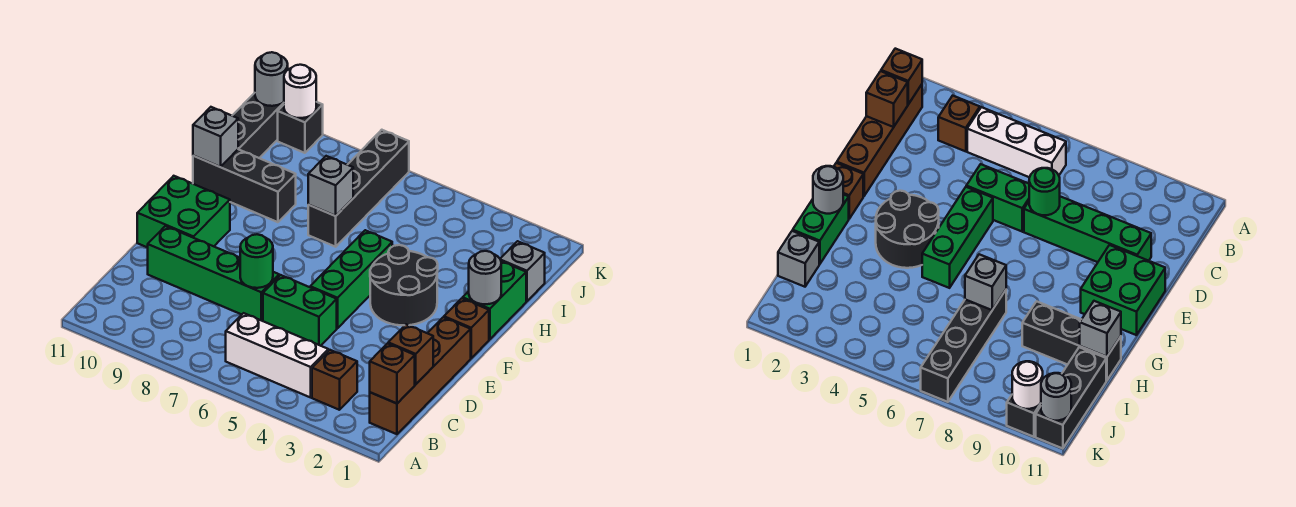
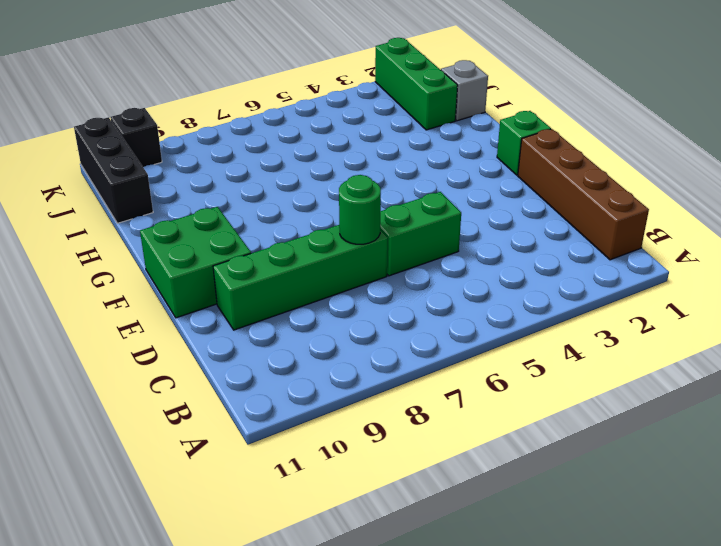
green brick F1 level 1 -> brown brick F1 level 1
green brick I2:K2 level 1 -> green brick E5:G5 level 1
none -> brown brick B3 level 1
none -> white brick B4:B6 level 1
none -> black round brick F3:G4 level 1

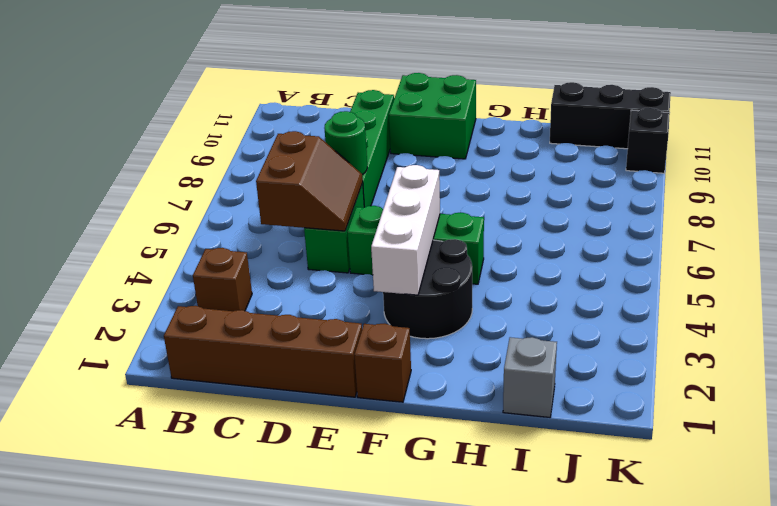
brown slope C5:D6 level 2 top C -> none
white brick F3:F5 level 2 -> white brick B4:B6 level 1
none -> green brick G1:H1 level 1
none -> black brick H7:K7 level 1
none -> black brick H9:H11 level 1

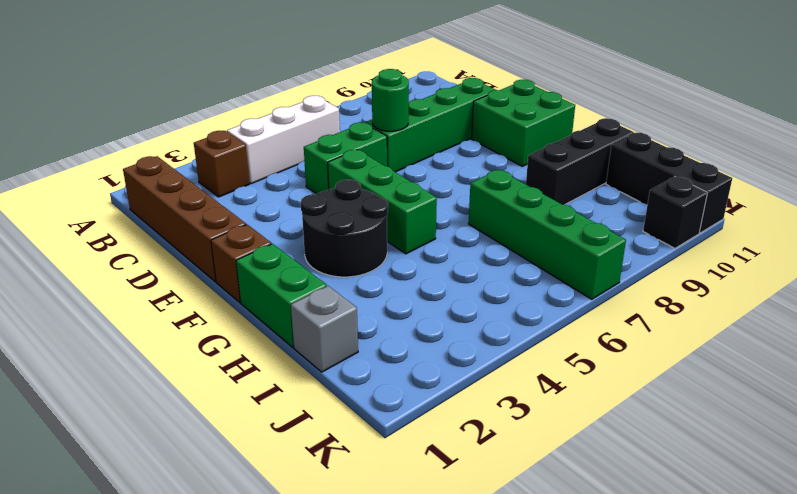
green brick H7:K7 level 1 -> black brick H7:K7 level 1
none -> brown brick B1 level 2
none -> brown brick C1 level 2
none -> grey round brick G1 level 2

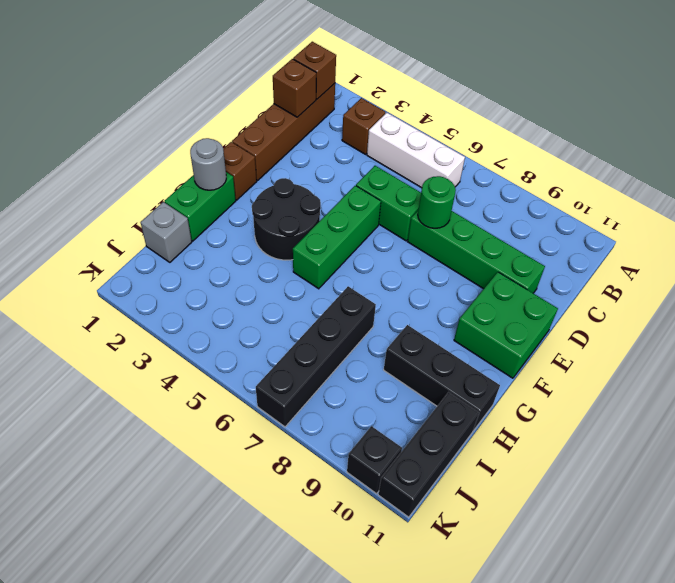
none -> grey brick H7 level 2
none -> grey brick H11 level 2
none -> white round brick K10 level 2

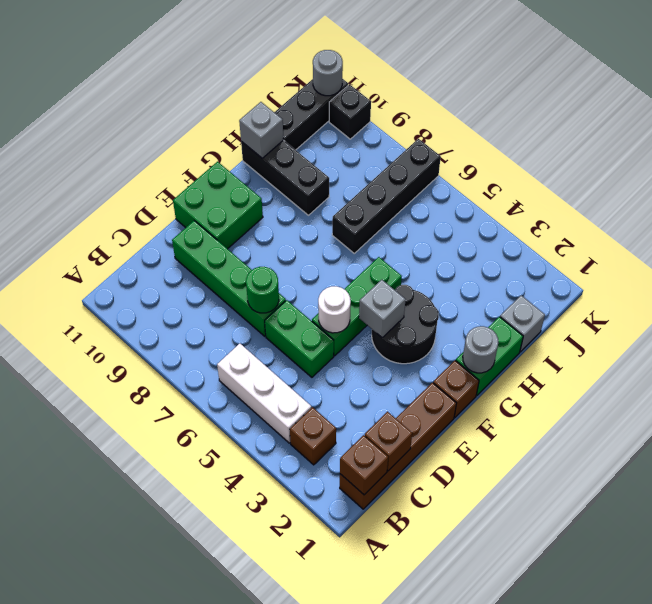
white round brick E5 level 2 -> white round brick K10 level 2
grey brick F4 level 2 -> grey brick H7 level 2

